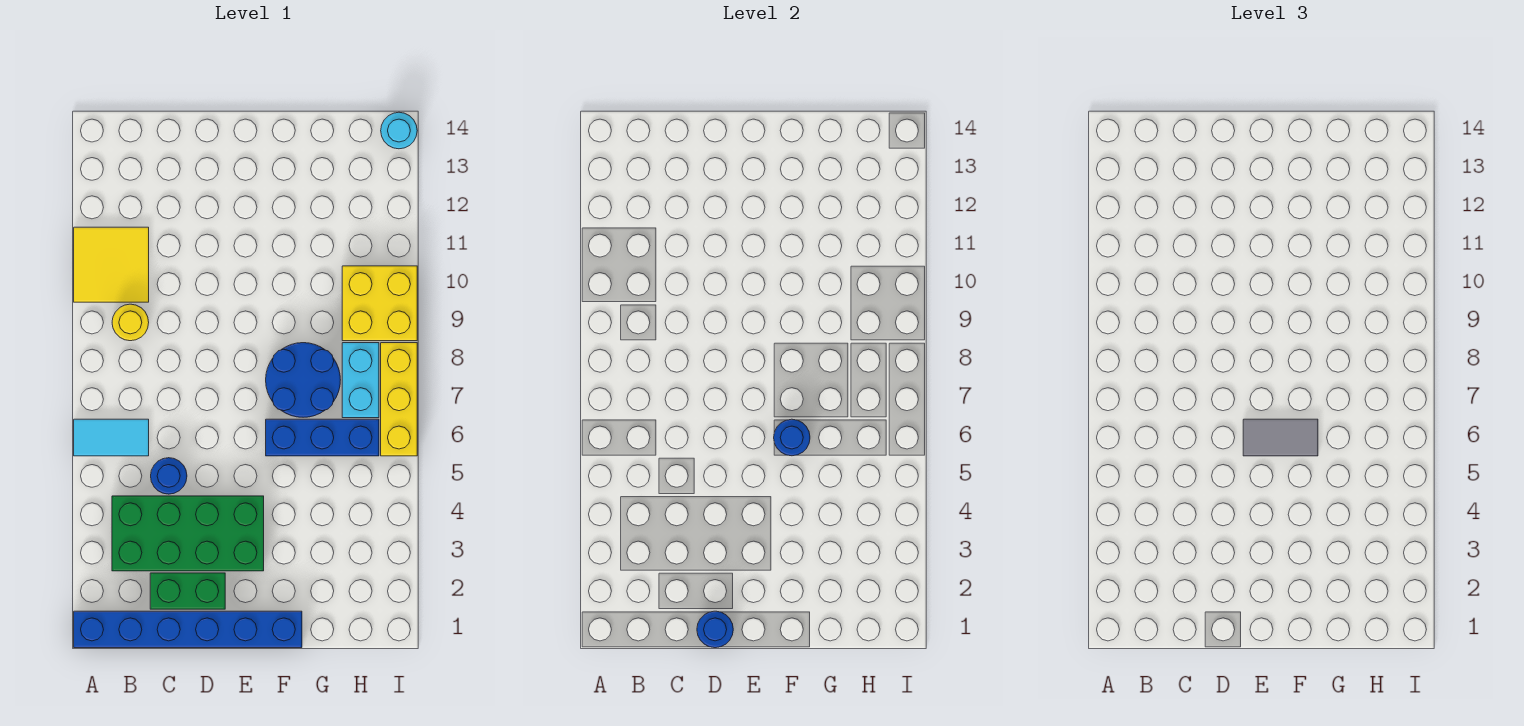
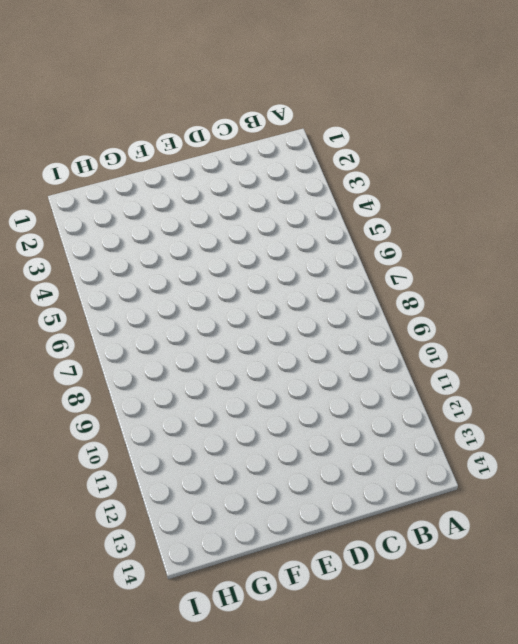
none -> blue brick A1:F1 level 1
none -> cyan tile A6:B6 level 1
none -> yellow tile A10:B11 level 1

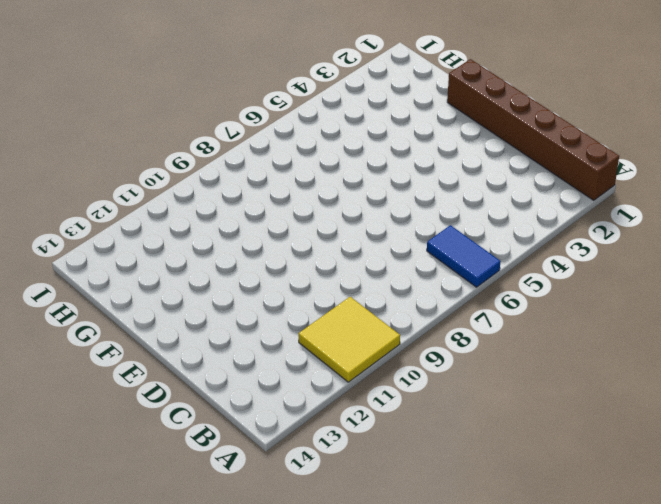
brown brick A1:F1 level 1 -> blue brick A1:F1 level 1
blue tile A6:B6 level 1 -> cyan tile A6:B6 level 1
none -> green brick B3:E4 level 1
none -> yellow round brick B9 level 1
none -> green brick C2:D2 level 1

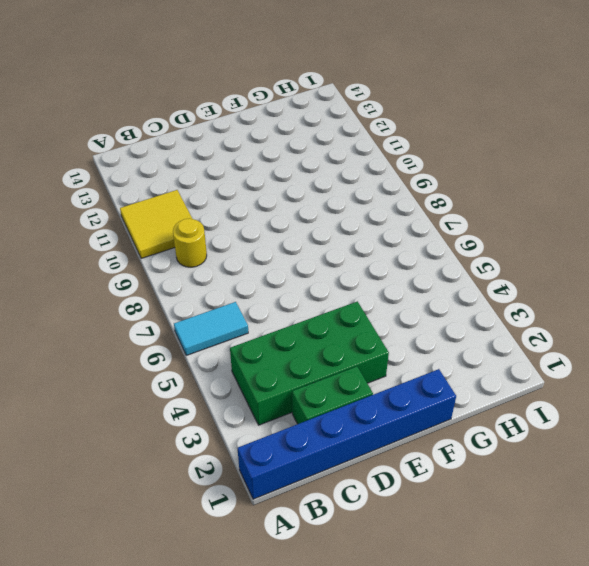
none -> blue round brick C5 level 1
none -> blue brick F6:H6 level 1
none -> blue round brick F7:G8 level 1

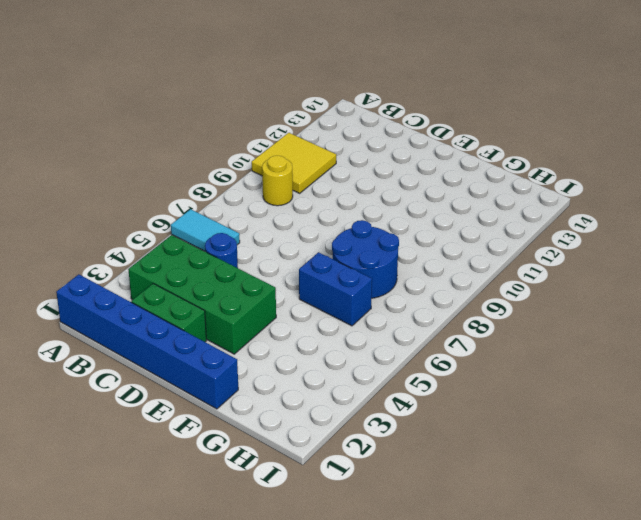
blue brick F6:G6 level 1 -> blue brick F6:H6 level 1
none -> cyan brick H7:H8 level 1
none -> yellow brick H9:I10 level 1
none -> yellow brick I6:I8 level 1

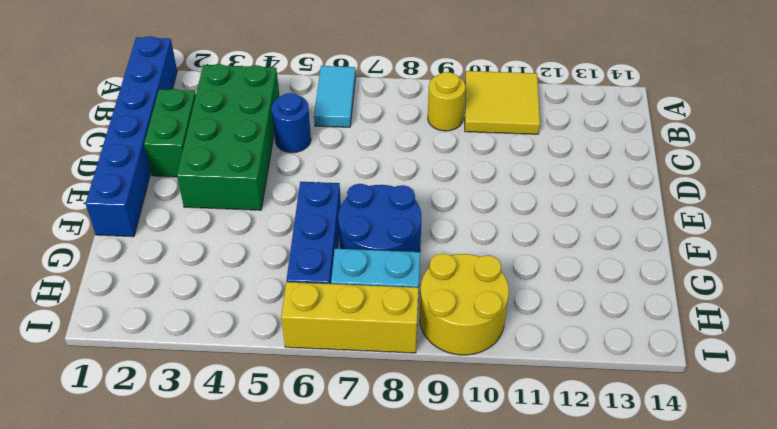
yellow round brick H9:I10 level 1 -> yellow brick H9:I10 level 1
none -> cyan round brick I14 level 1
none -> blue round brick D1 level 2
none -> blue round brick F6 level 2

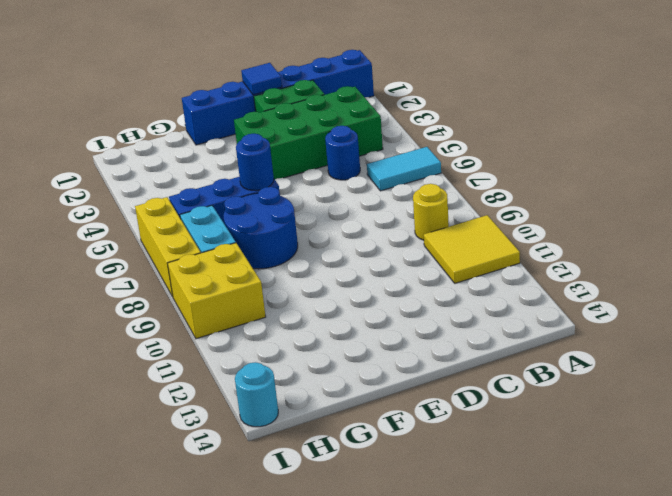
blue tile D1 level 2 -> blue round brick D1 level 2
none -> grey tile E6:F6 level 3

